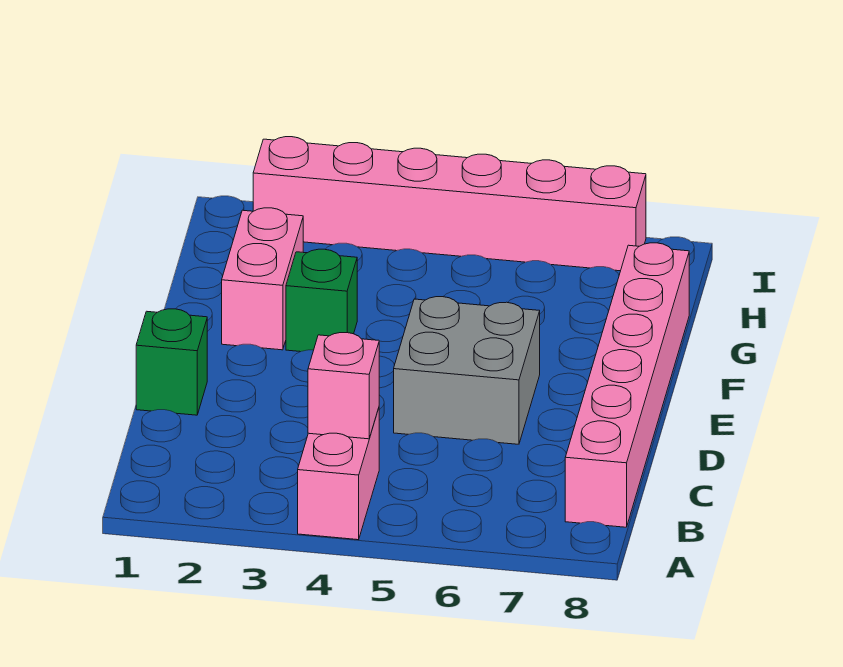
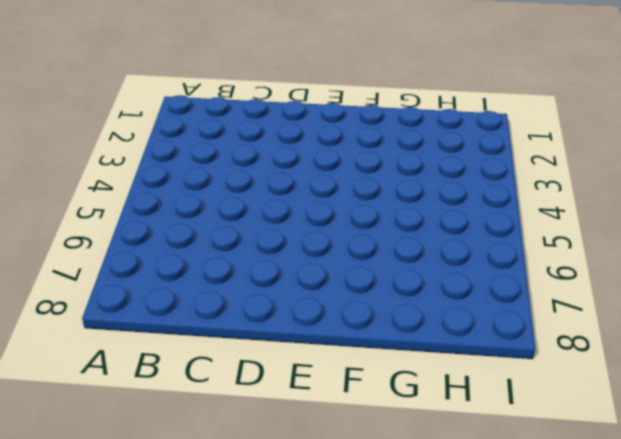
none -> pink brick A4:B4 level 1
none -> pink brick B8:G8 level 1

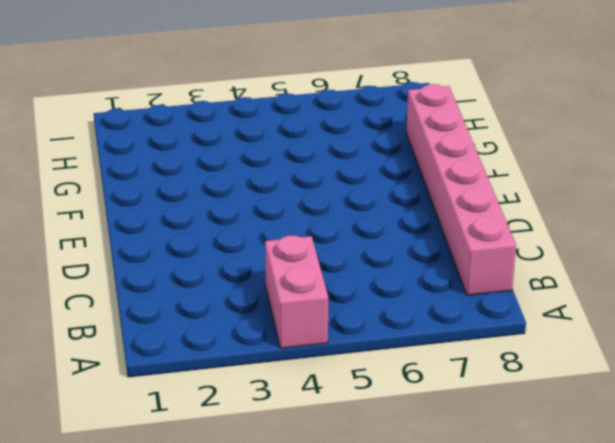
none -> green brick D1 level 1
none -> grey brick D5:E6 level 1

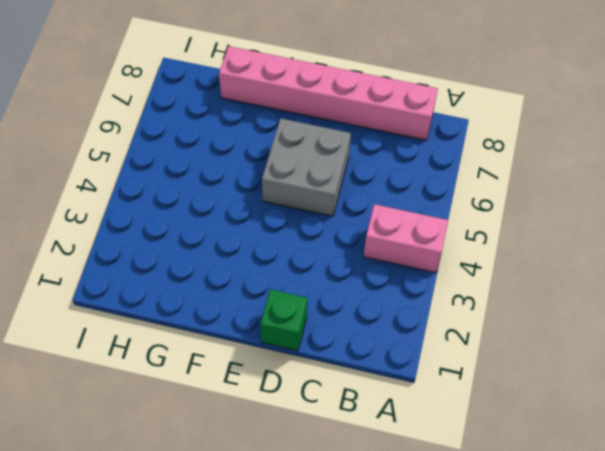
none -> pink brick F2:G2 level 1
none -> green brick F3 level 1

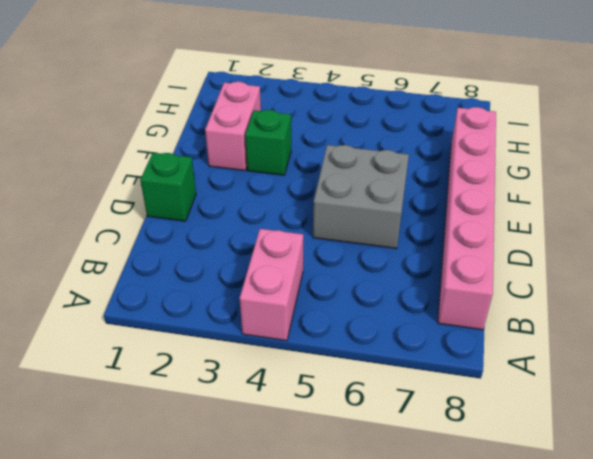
none -> pink brick I2:I7 level 1
none -> pink brick B4 level 2

